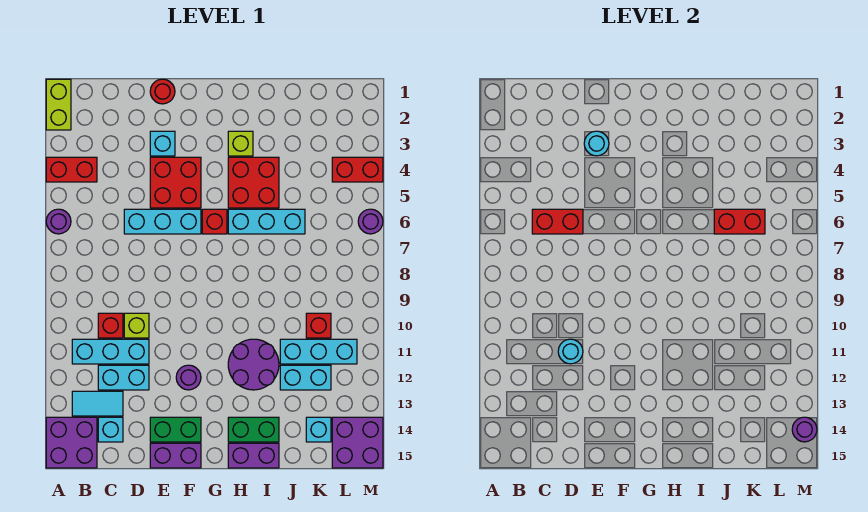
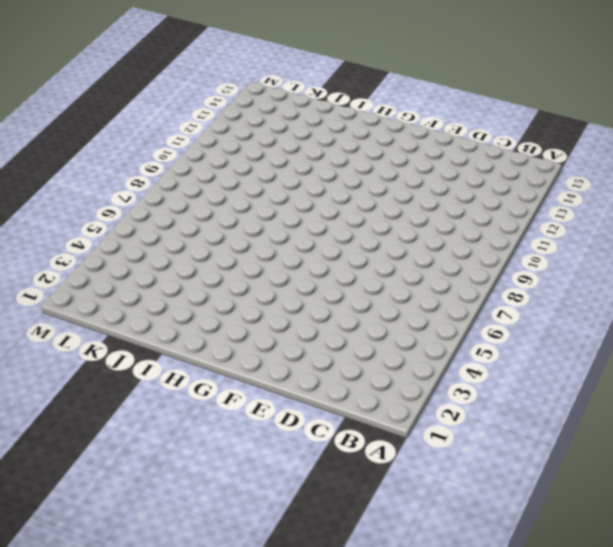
none -> lime brick A1:A2 level 1
none -> red brick A4:B4 level 1
none -> purple round brick A6 level 1
none -> purple brick A14:B15 level 1

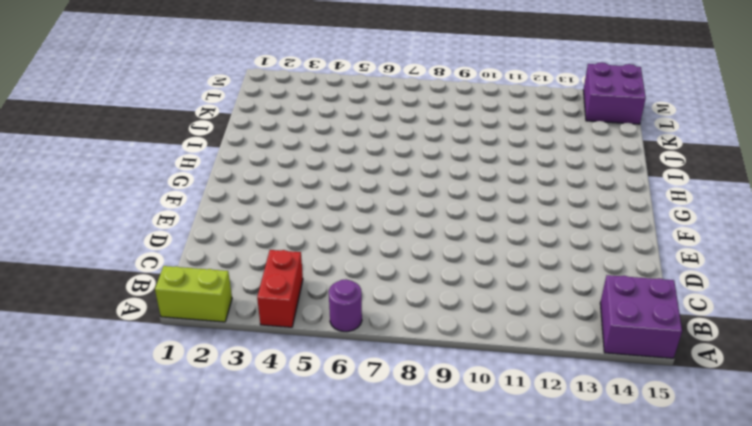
none -> cyan brick B11:D11 level 1
none -> cyan tile B13:C13 level 1
none -> red brick C10 level 1
none -> cyan brick C12:D12 level 1

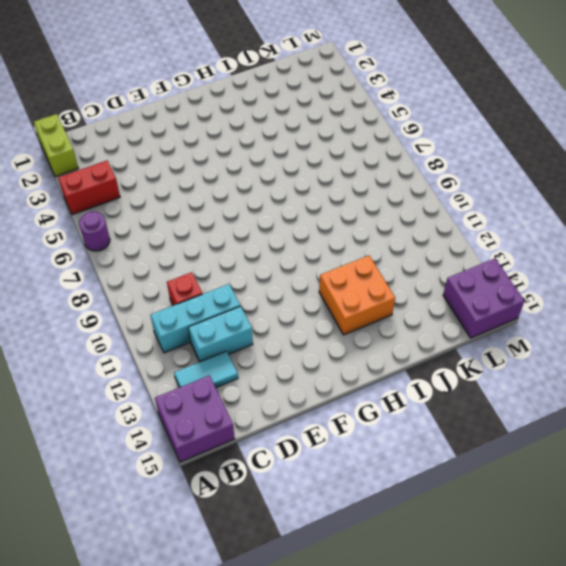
orange brick H12:I13 level 1 -> purple round brick H11:I12 level 1
none -> cyan brick C14 level 1
none -> cyan brick D6:F6 level 1
none -> lime brick D10 level 1
none -> red round brick E1 level 1

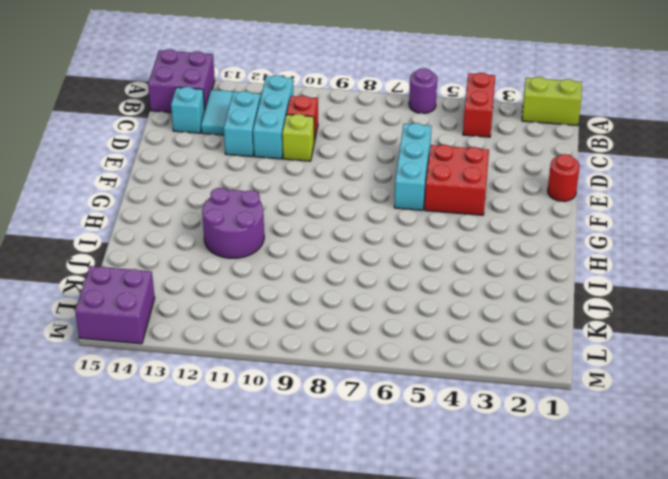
none -> cyan brick E3 level 1
none -> green brick E14:F14 level 1
none -> purple brick E15:F15 level 1
none -> purple round brick F12 level 1

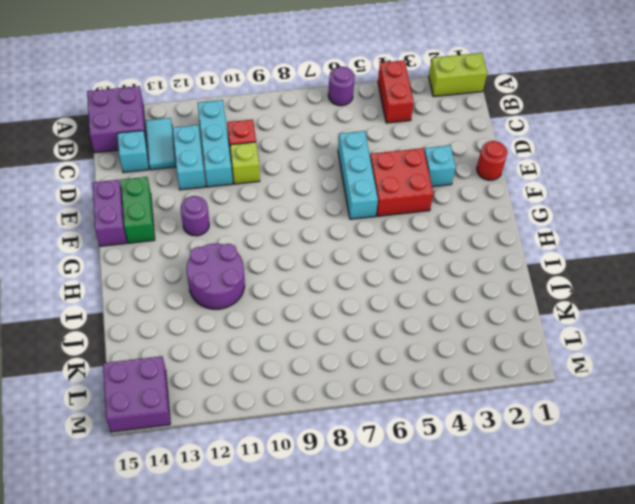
none -> red brick G6 level 1
none -> lime brick H3 level 1
none -> red brick H4:I5 level 1
none -> cyan brick H6:J6 level 1

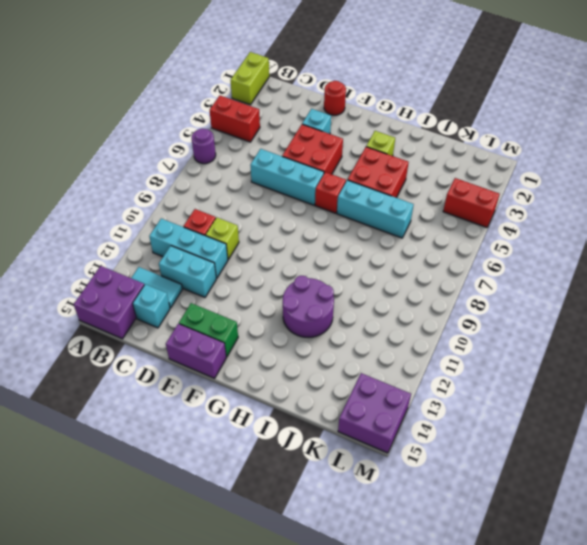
none -> purple round brick F12 level 1
none -> green brick H14:I14 level 1
none -> purple brick H15:I15 level 1
none -> cyan brick J11:L11 level 1

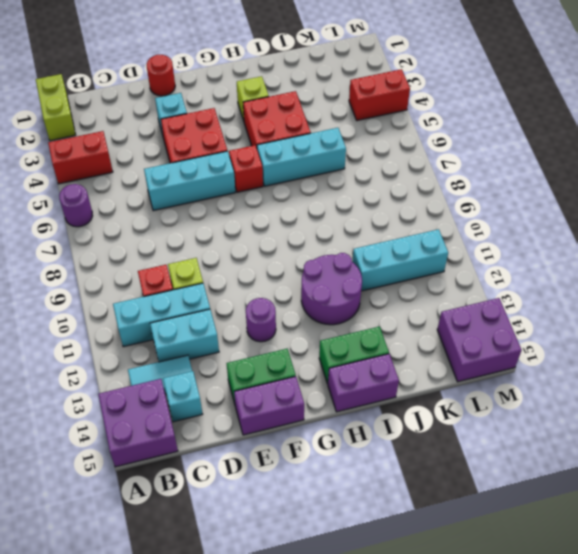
none -> cyan brick J12:K12 level 1
none -> red brick K10 level 1
none -> cyan brick K14 level 1
none -> purple round brick M6 level 1

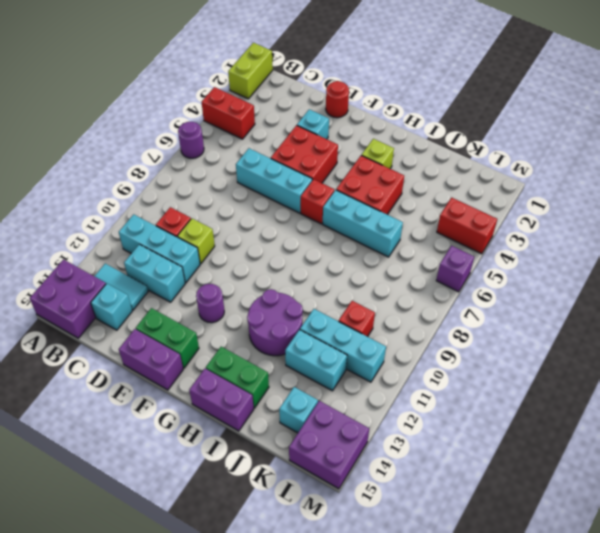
purple brick M6 level 1 -> purple round brick M6 level 1
none -> red brick C6:D6 level 2
none -> cyan round brick D11 level 2
none -> cyan round brick E3 level 2
none -> red brick J6:K6 level 2

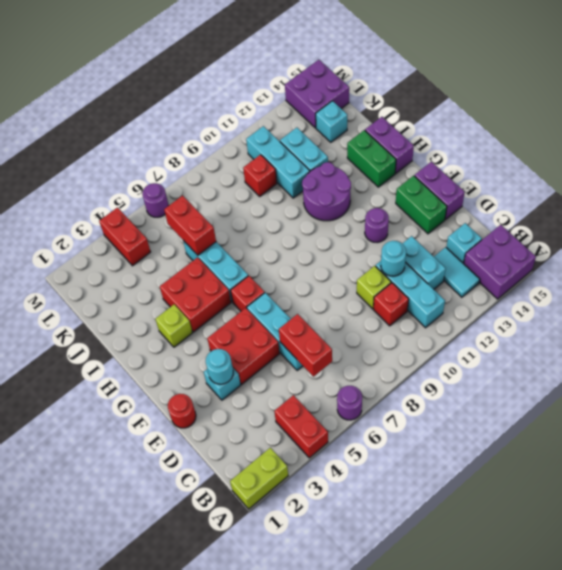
none -> purple round brick M14 level 2

